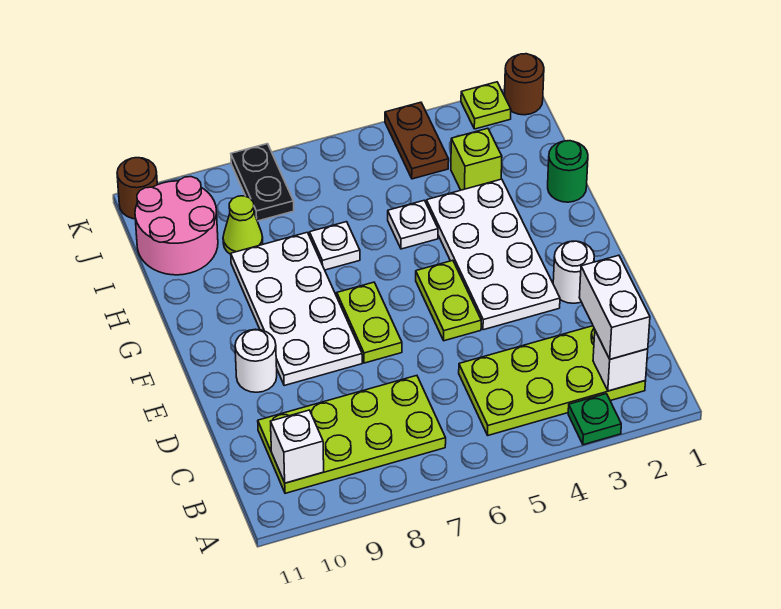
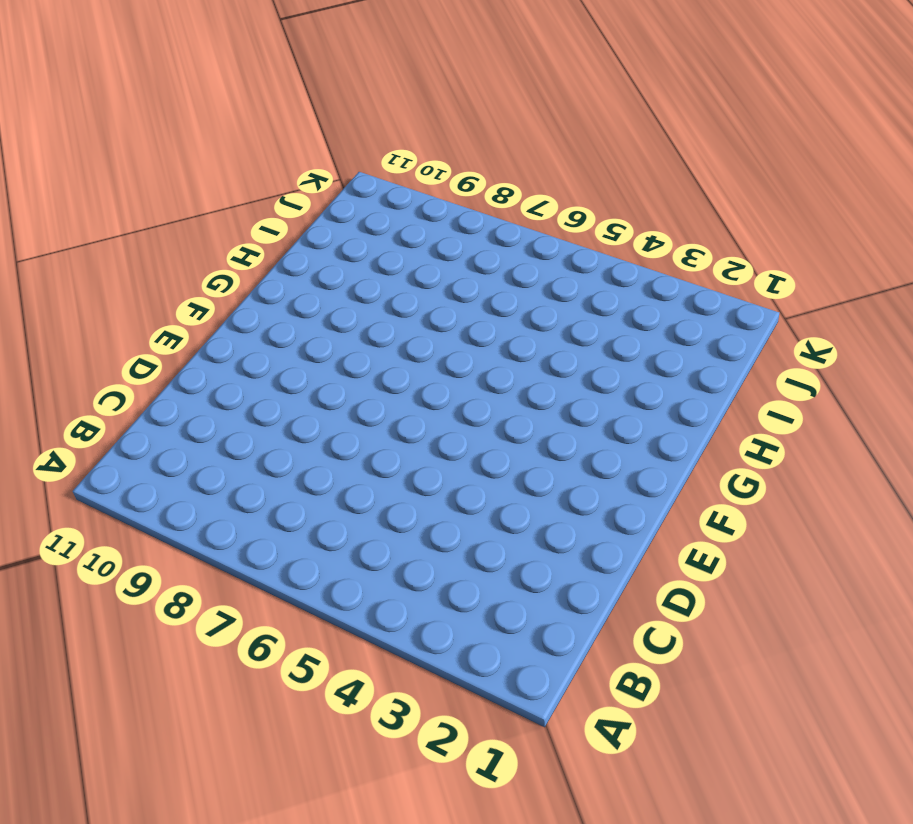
none -> green plate A3 level 1
none -> lime plate B2:C5 level 1
none -> lime plate B7:C10 level 1

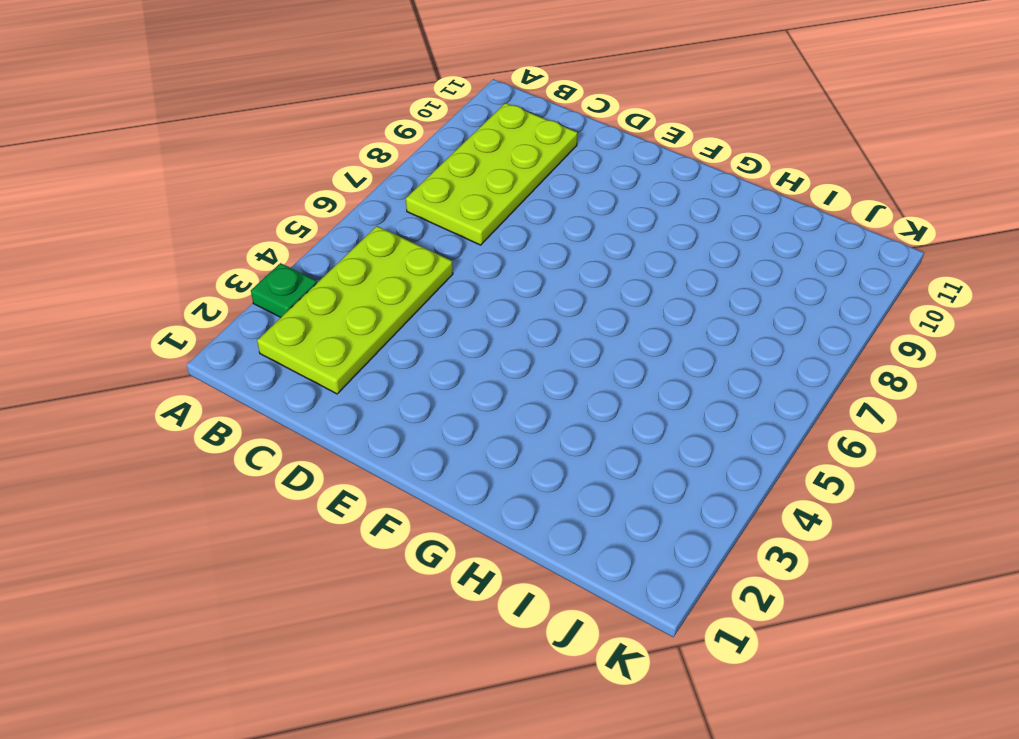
none -> white round brick E2 level 1
none -> white plate E3:H4 level 1
none -> lime plate E5:F5 level 1

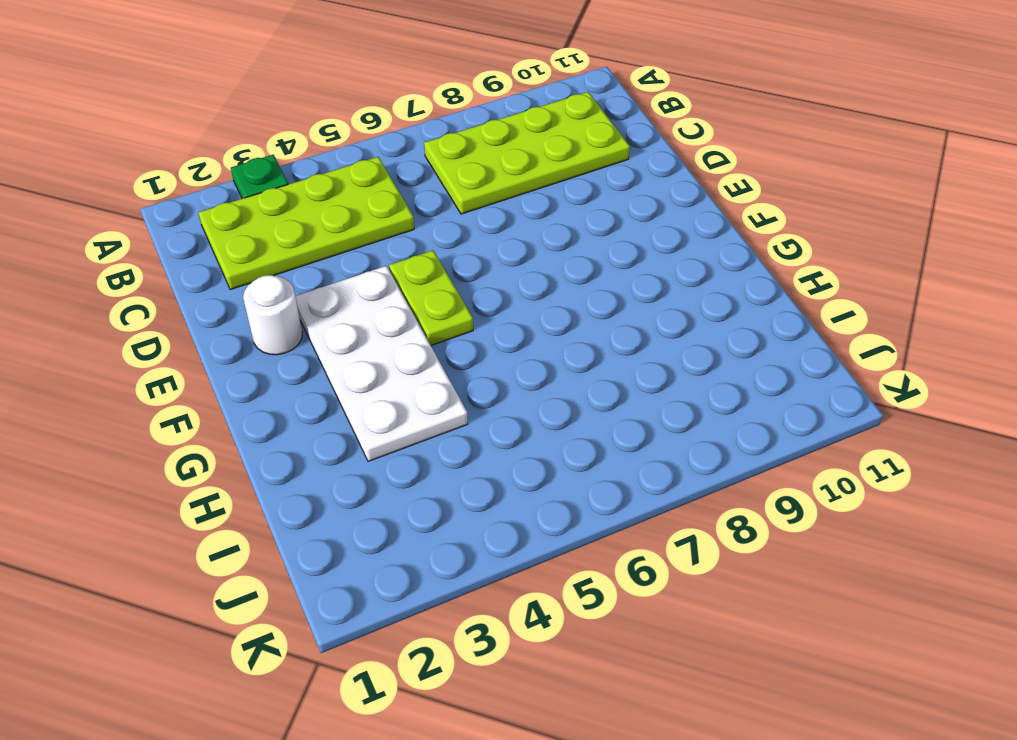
none -> lime plate E7:F7 level 1
none -> white plate E8:H9 level 1
none -> white round brick E10 level 1

